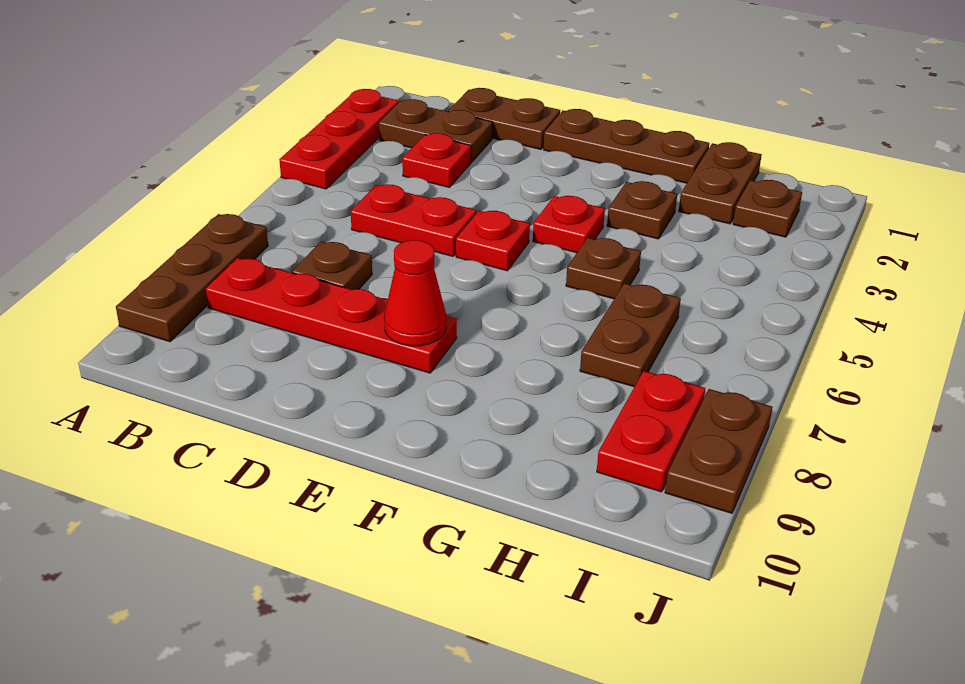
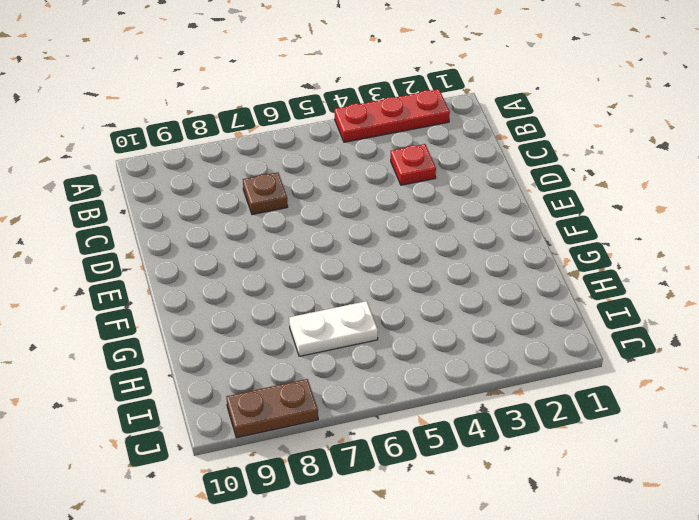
white plate H6:H7 level 1 -> brown plate H6:H7 level 1
none -> brown plate A7:A9 level 1
none -> brown plate B2:C2 level 1
none -> red plate B8:E8 level 1

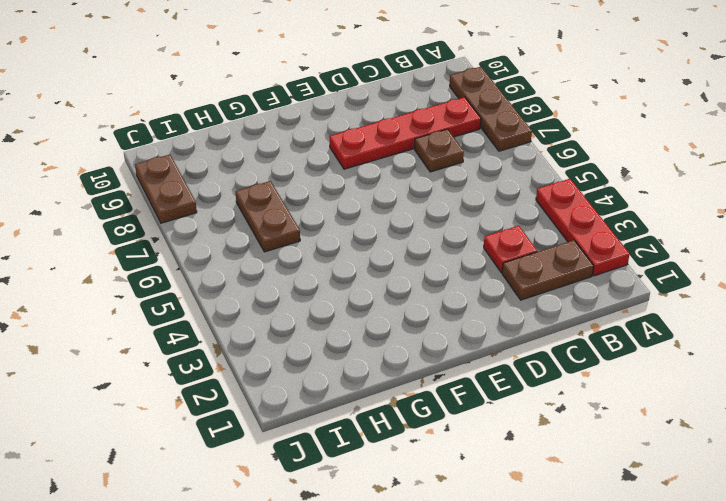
none -> brown plate C1:D1 level 1
none -> red plate C5:D5 level 1
none -> brown plate E1:G1 level 1

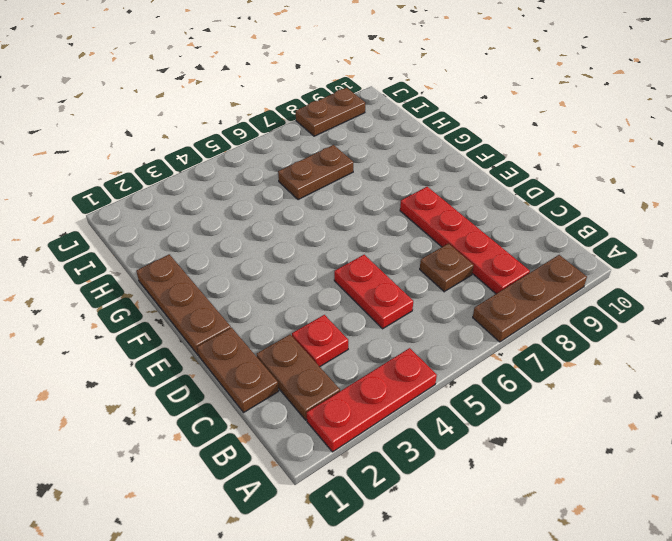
none -> red plate E5 level 1
none -> red plate F4 level 1
none -> brown plate G3 level 1

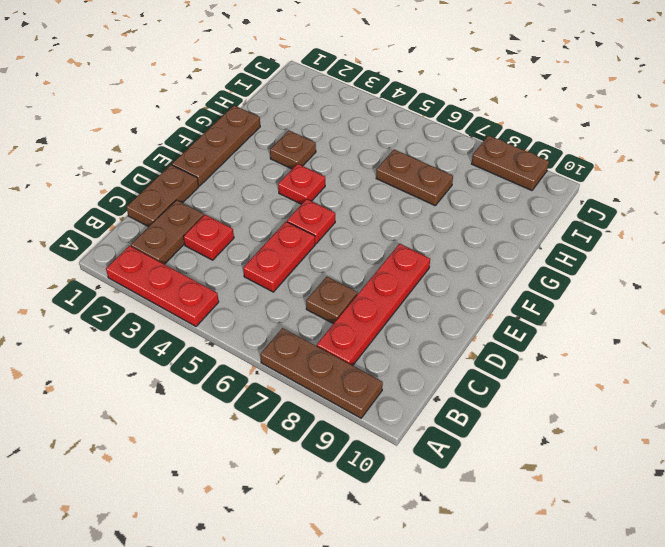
none -> brown plate G5 level 1
none -> brown plate H1:H2 level 1
none -> brown plate I2 level 1

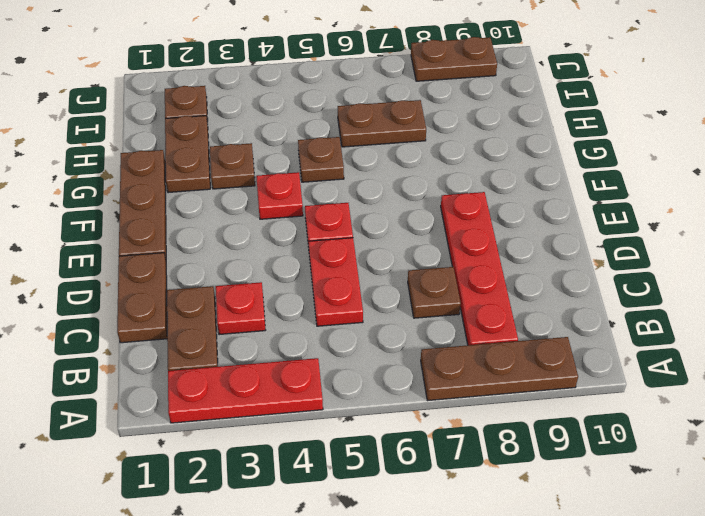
brown plate G2:H2 level 1 -> brown plate H1:H2 level 1
none -> red plate I8:I9 level 1
none -> red cone E8 level 2

